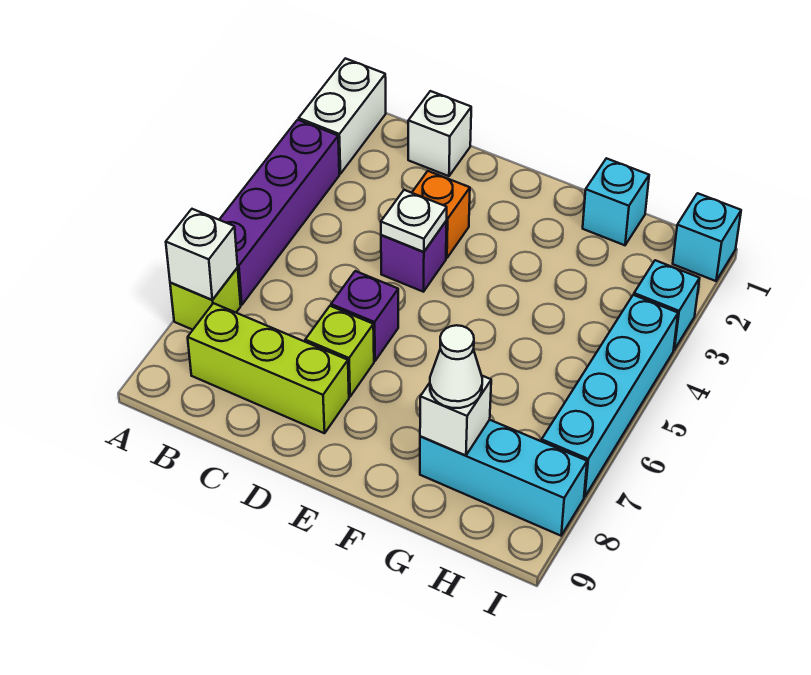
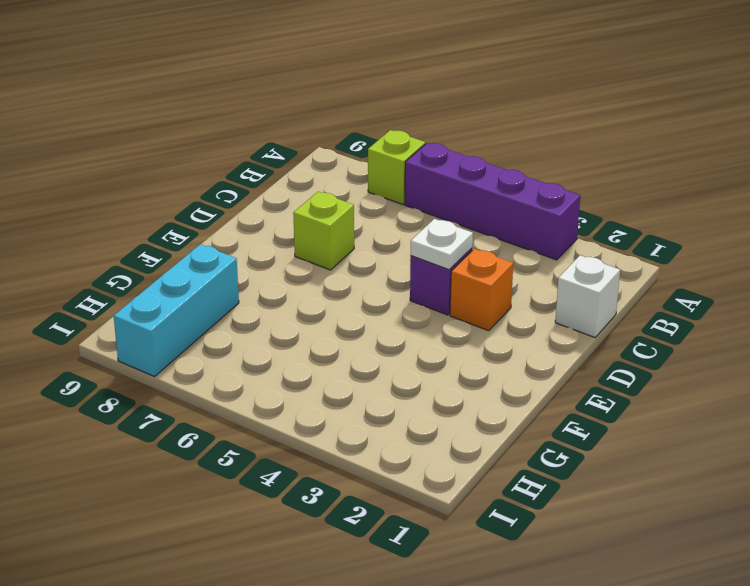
none -> white brick A1:A2 level 1
none -> lime brick B8:D8 level 1
none -> purple brick D6 level 1

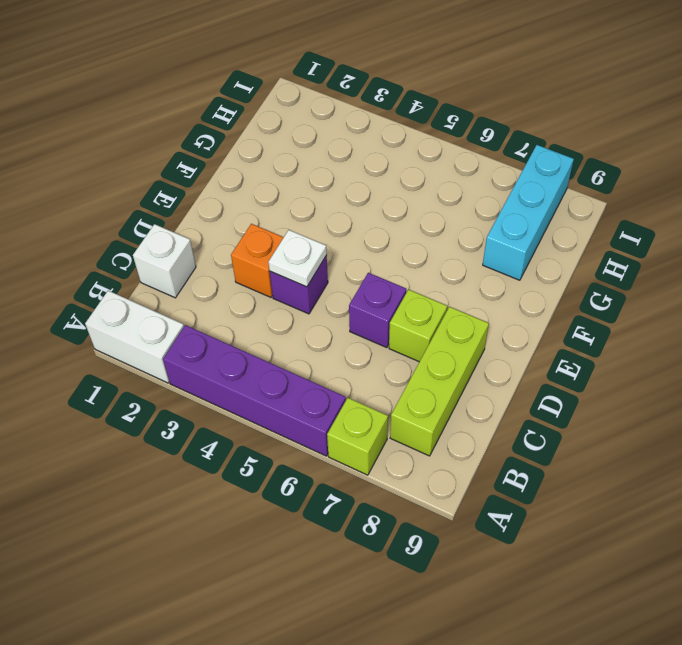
none -> cyan brick G1 level 1
none -> cyan brick I1 level 1
none -> cyan brick I3 level 1

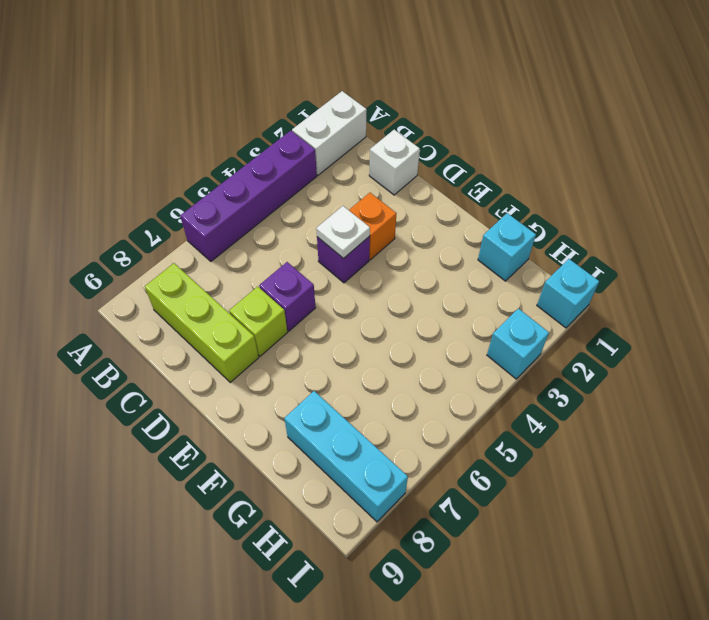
none -> lime brick A7 level 1
none -> cyan brick I4:I7 level 1
none -> white brick A7 level 2

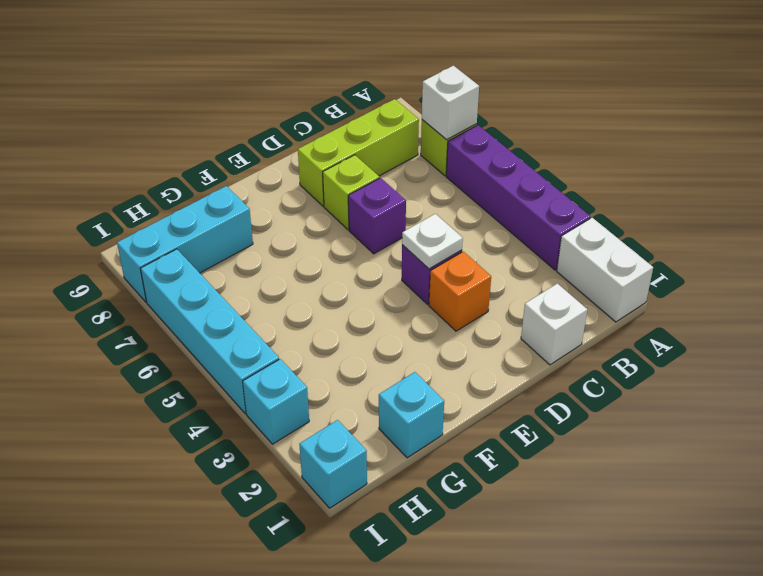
none -> white brick G8 level 2
none -> white cone G8 level 3

